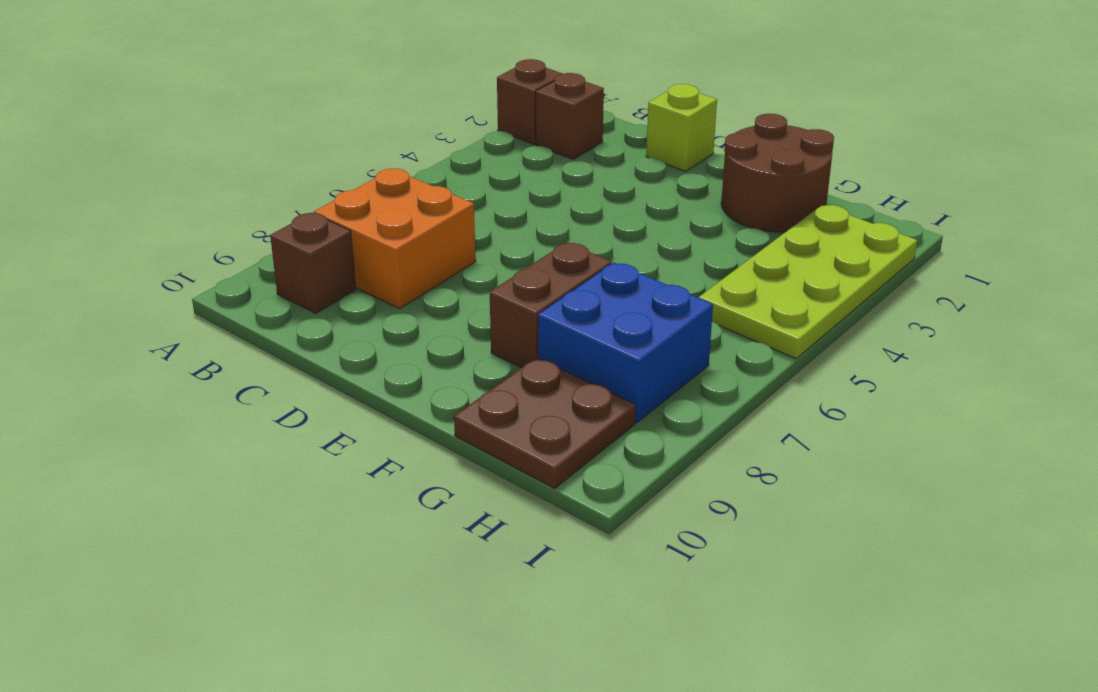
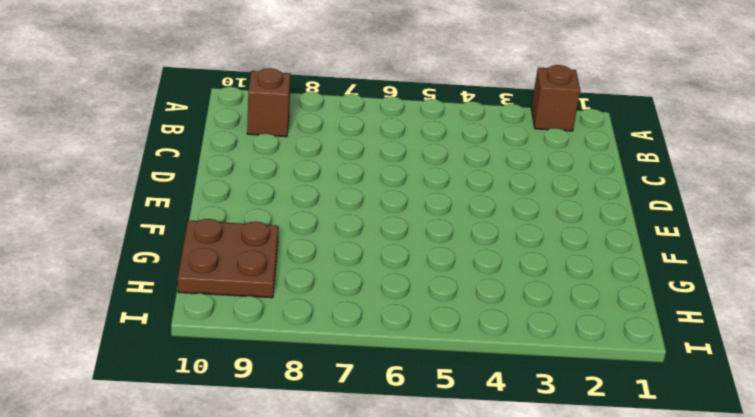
none -> brown brick B2 level 1
none -> orange brick B7:C8 level 1

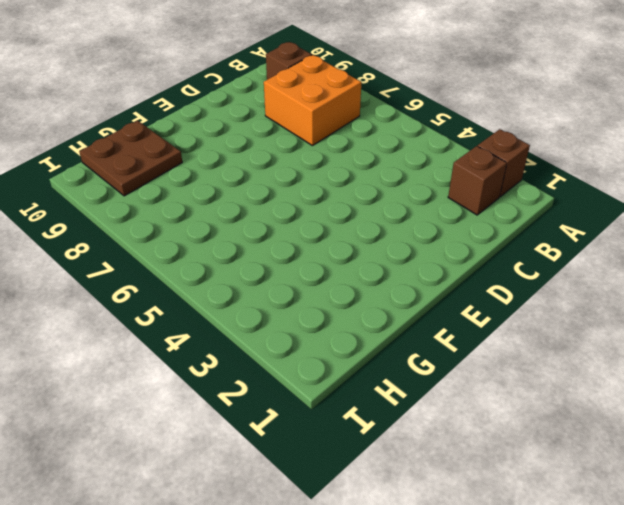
none -> lime brick D1 level 1
none -> brown round brick F1:G2 level 1

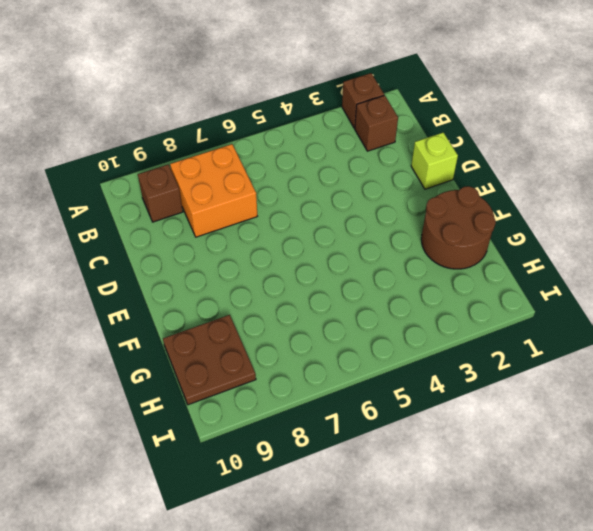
none -> brown brick F7:F8 level 1
none -> blue brick G7:H8 level 1

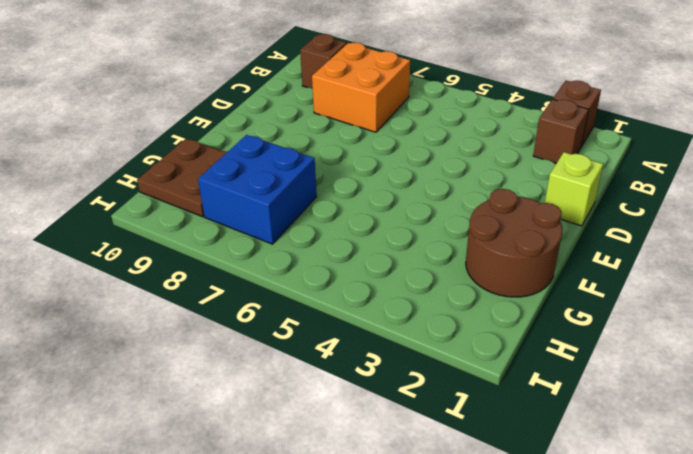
none -> brown brick F7:F8 level 1
none -> lime plate H2:I5 level 1

